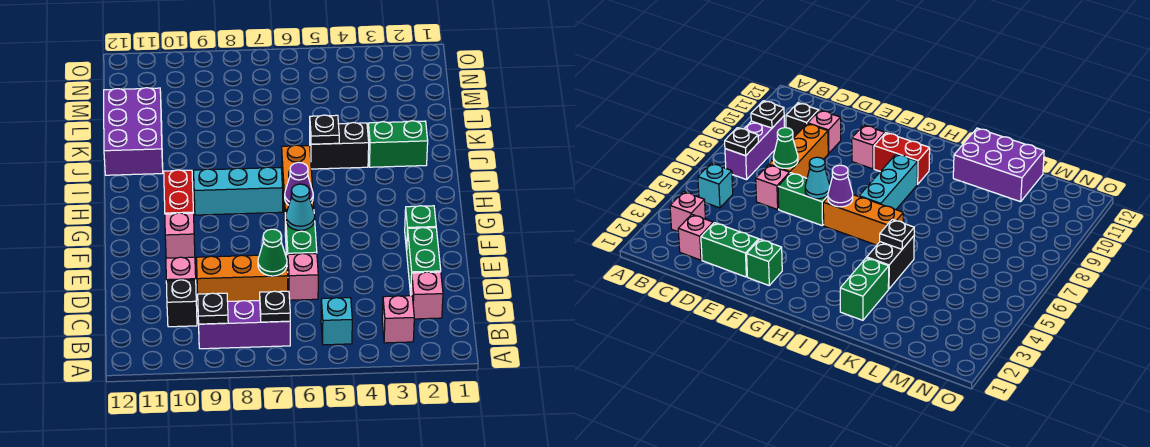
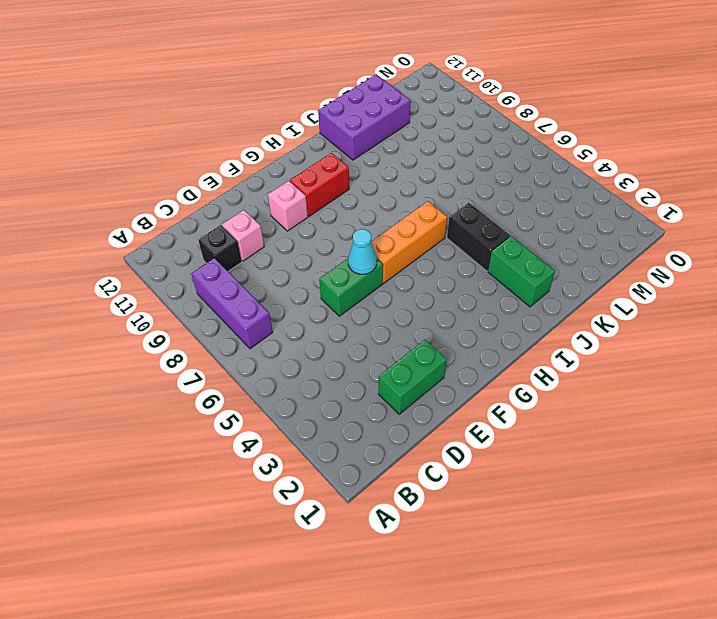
none -> pink brick B3 level 1
none -> cyan brick B5 level 1
none -> pink brick C2 level 1

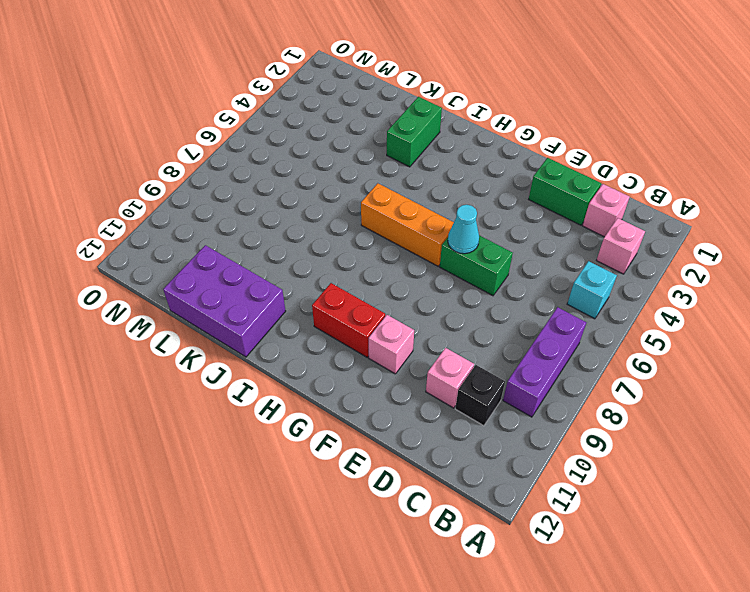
none -> pink brick D6 level 1
none -> orange brick D7:D9 level 1
none -> green brick F2 level 1

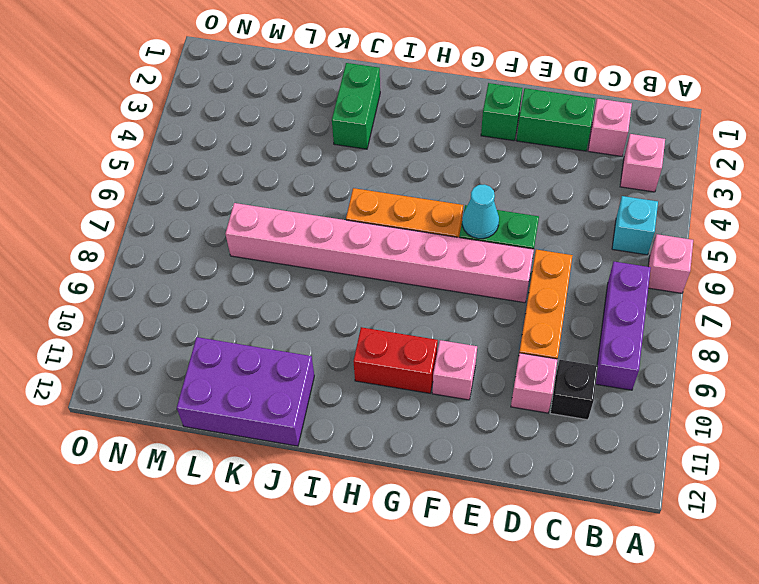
pink brick A6 level 1 -> pink brick D6 level 1
pink brick E7:L7 level 1 -> cyan brick H7:H9 level 1
none -> black brick J4:J5 level 1
none -> black plate B7 level 2
none -> black plate B9 level 2

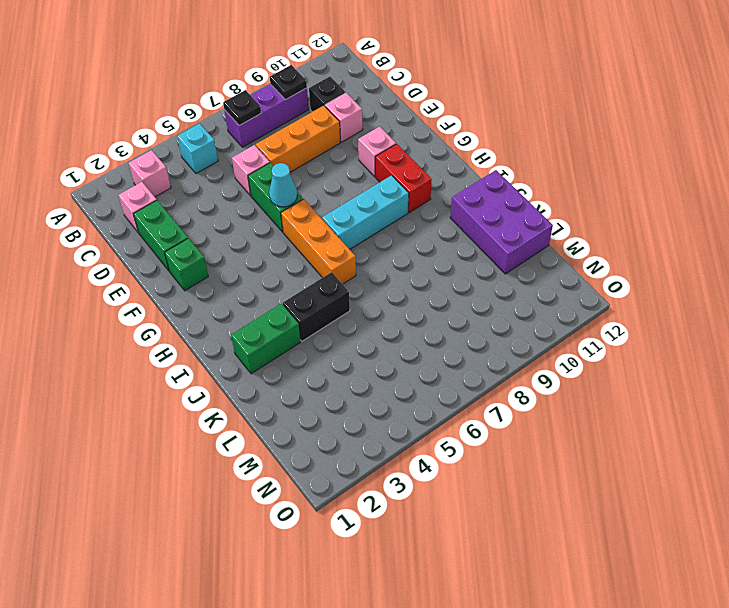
none -> green cone D7 level 2
none -> purple cone G6 level 2
none -> black plate J5 level 2

